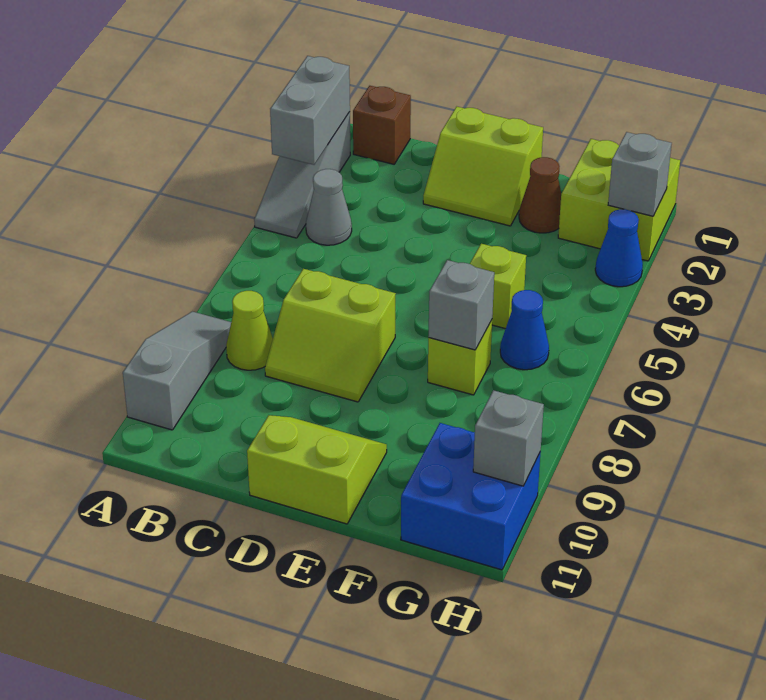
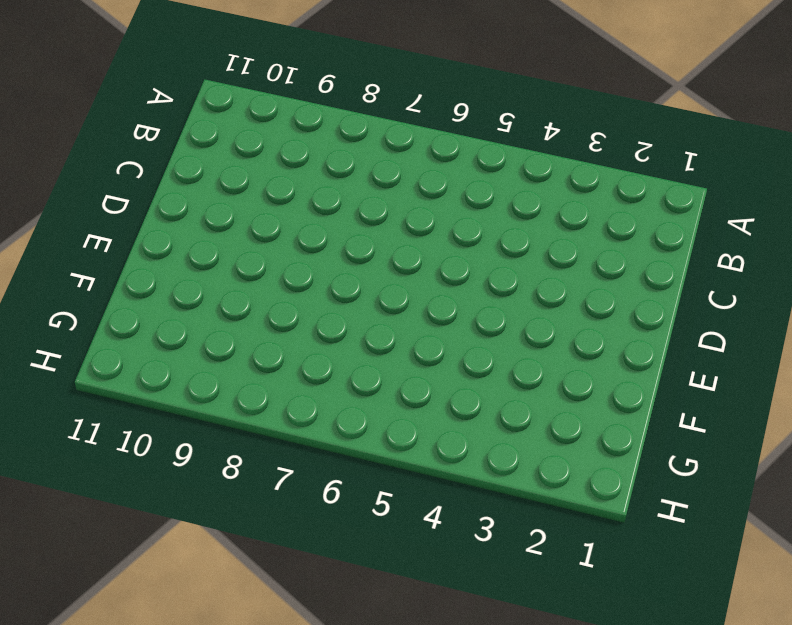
none -> grey slope A2:A4 level 1 top 2
none -> grey slope A8:A10 level 1 top 10
none -> brown brick B1 level 1

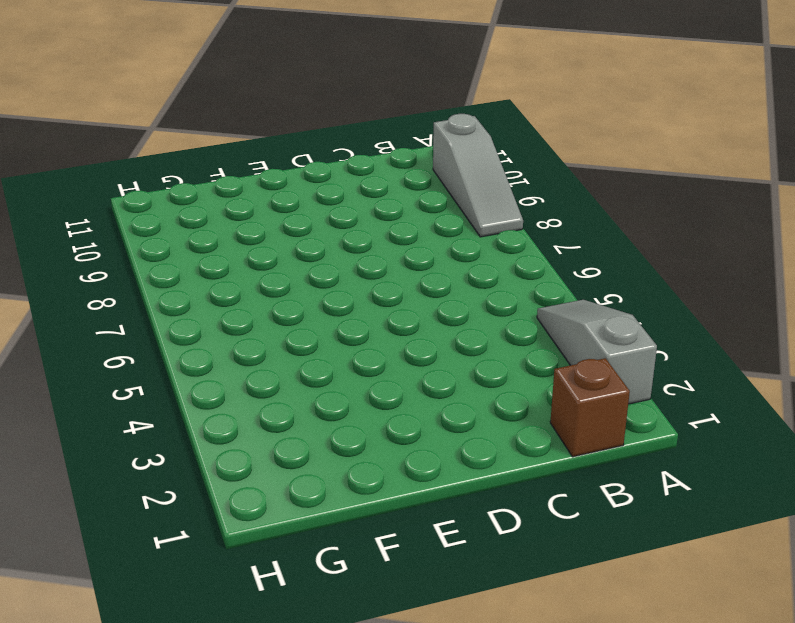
none -> grey cone B4 level 1
none -> lime cone B8 level 1
none -> lime slope C7:D8 level 1 top 7

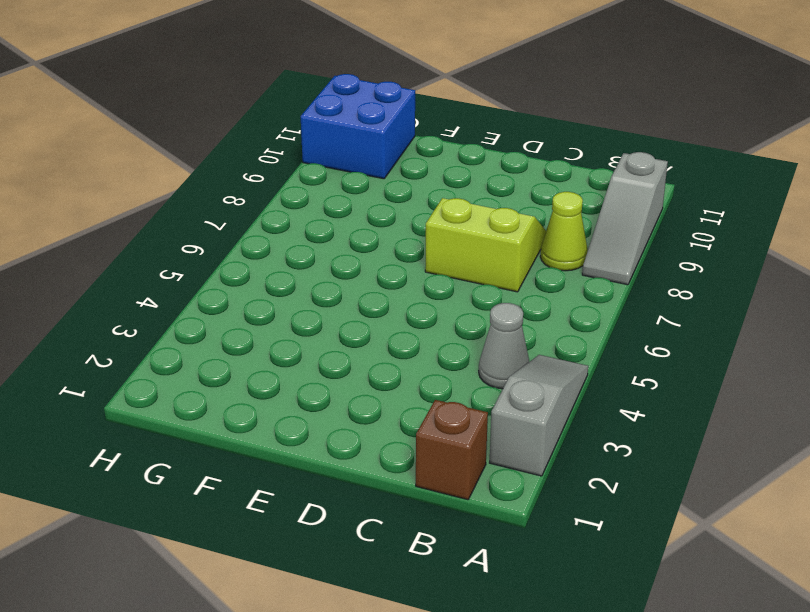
none -> lime slope D1:E2 level 1 top 1
none -> lime slope D10:E11 level 1 top 11
none -> brown cone F2 level 1

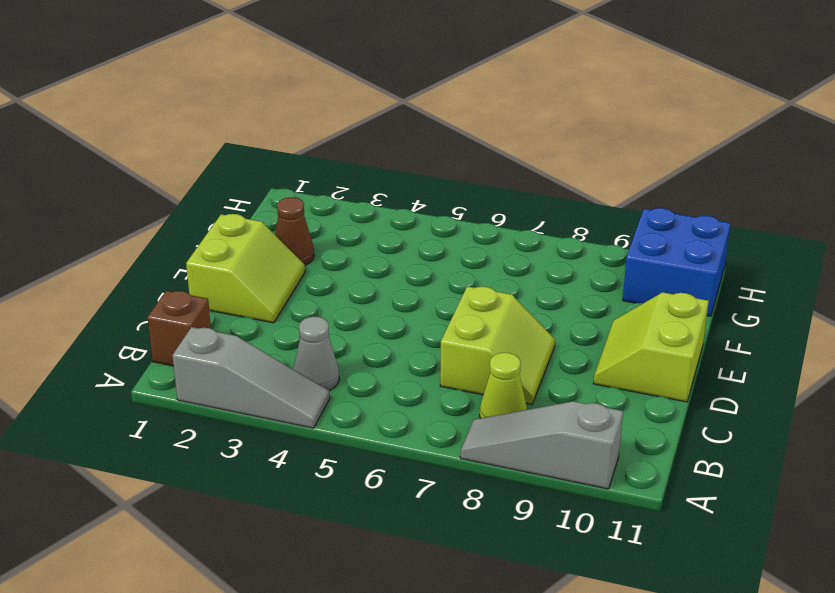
none -> lime brick F5 level 1
none -> lime brick F7 level 1
none -> lime brick G1:H2 level 1

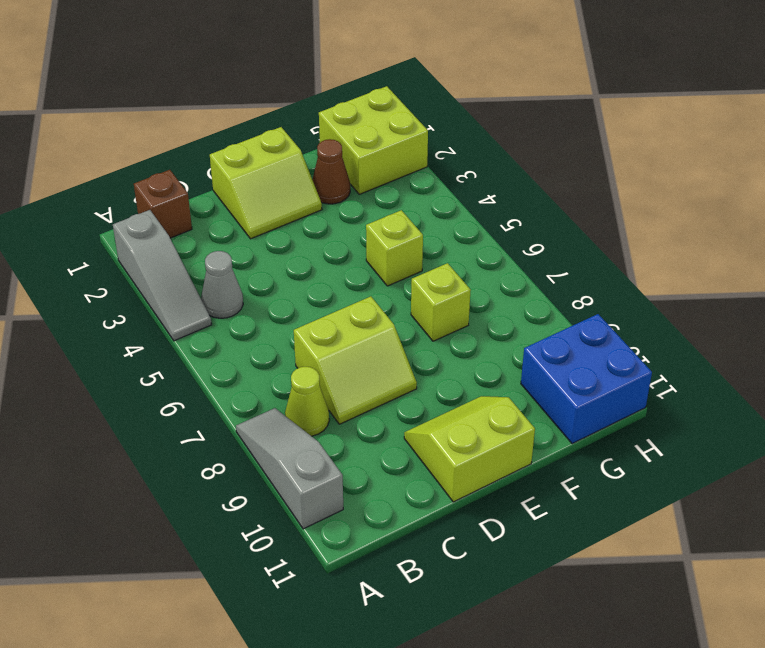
none -> blue cone G6 level 1
none -> blue cone H3 level 1
none -> grey brick A2:A3 level 2

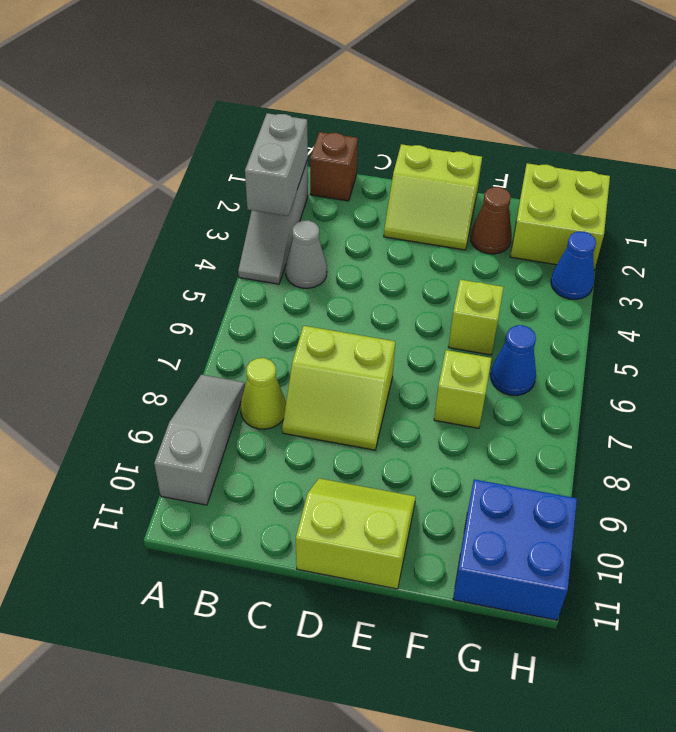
none -> grey brick F7 level 2
none -> grey brick H2 level 2
none -> grey brick H10 level 2

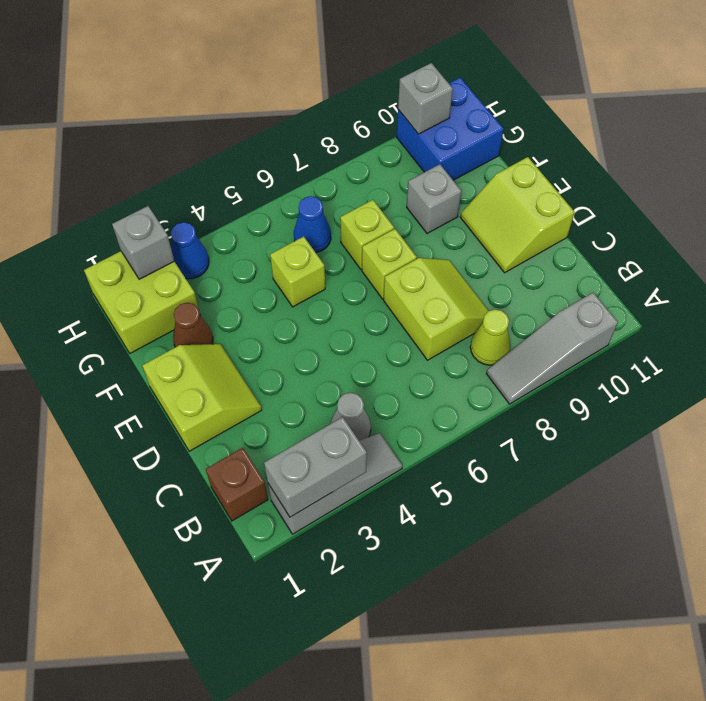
lime brick E7 level 1 -> none
grey brick F9 level 1 -> grey brick F7 level 2

